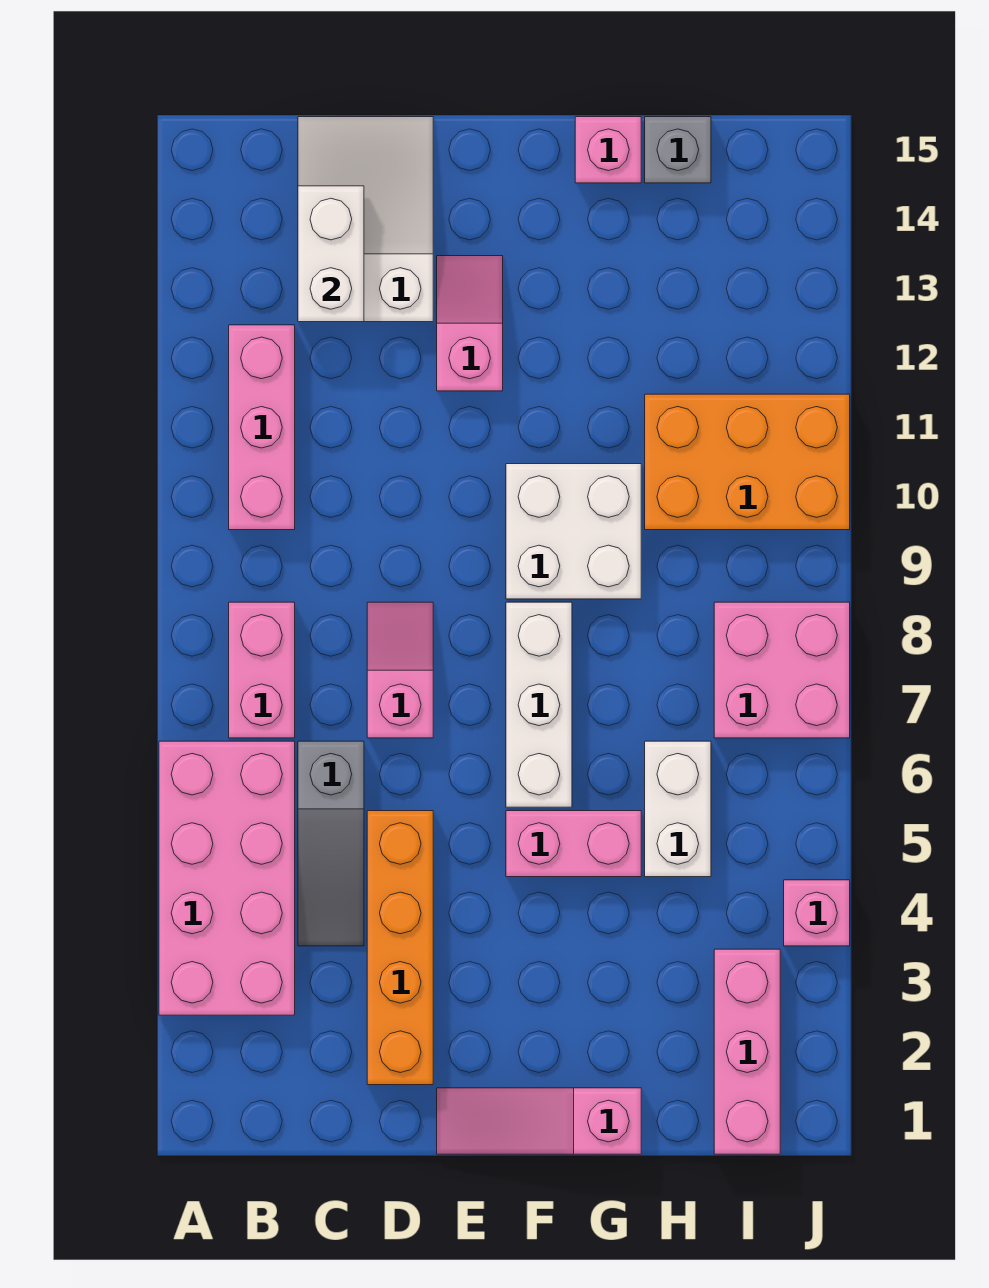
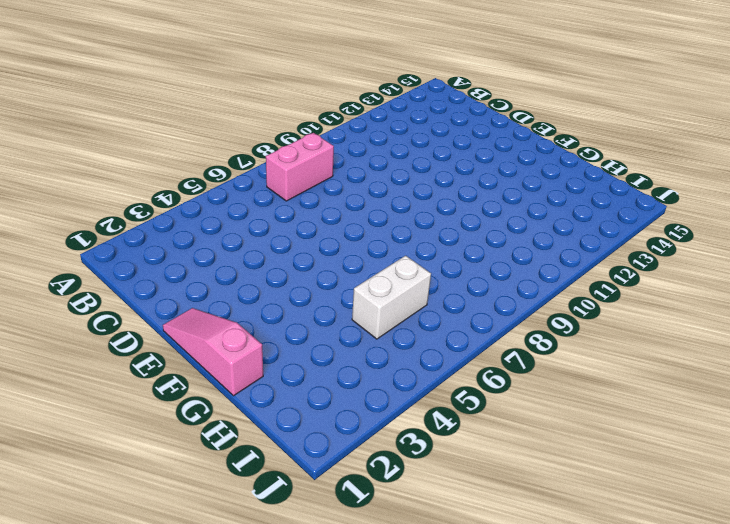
none -> pink brick A3:B6 level 1
none -> pink brick B10:B12 level 1
none -> grey slope C4:C6 level 1 top 6

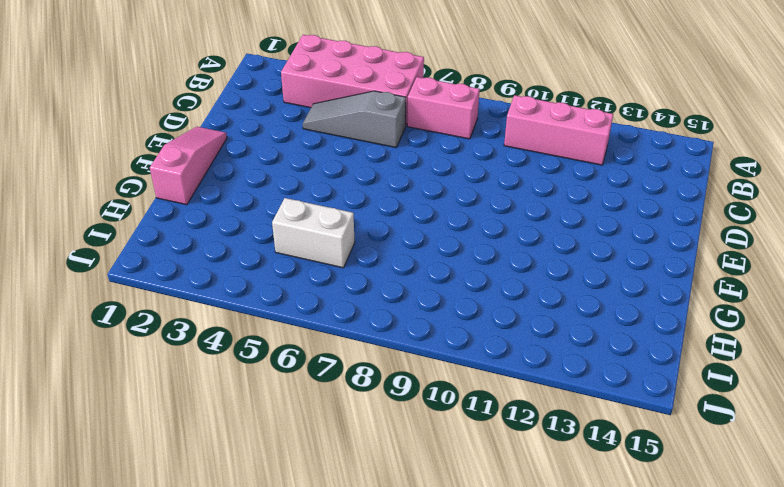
none -> white slope C13:D15 level 1 top 13
none -> orange brick D2:D5 level 1
none -> pink slope D7:D8 level 1 top 7

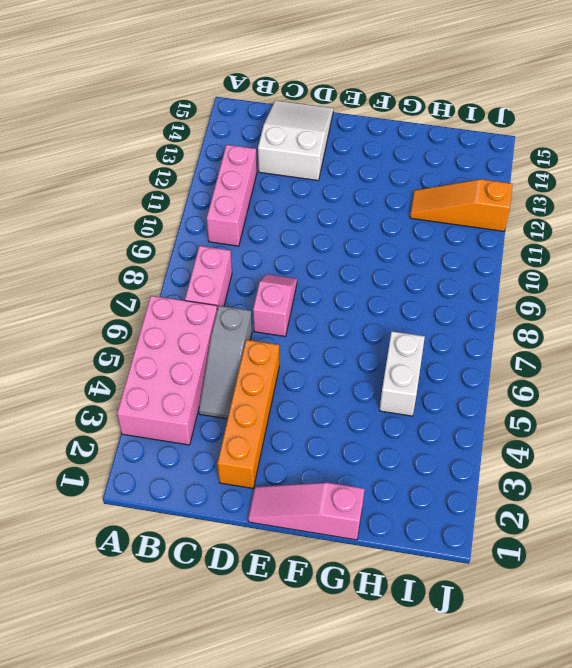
orange slope H12:J12 level 1 top J -> none
none -> pink slope E12:E13 level 1 top 12
none -> pink brick F5:G5 level 1
none -> white brick F6:F8 level 1

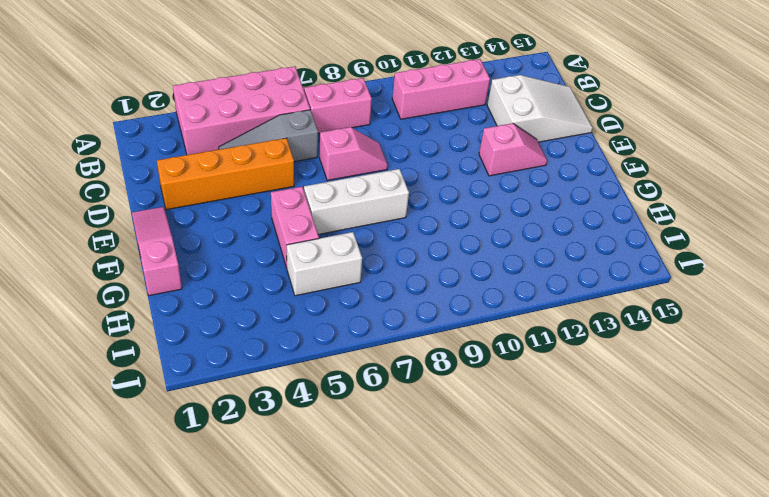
none -> white brick F9:G10 level 1
none -> pink brick G15 level 1
none -> orange brick H10:J11 level 1

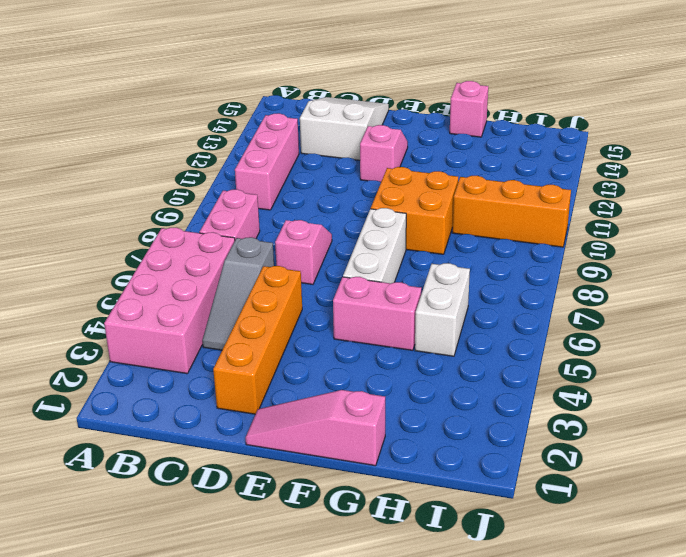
orange brick F9:G10 level 1 -> white brick F9:G10 level 1
orange brick H10:J10 level 1 -> orange brick H10:J11 level 1
none -> grey brick H15 level 1
none -> pink brick I1:I3 level 1
none -> pink brick I7:J8 level 1

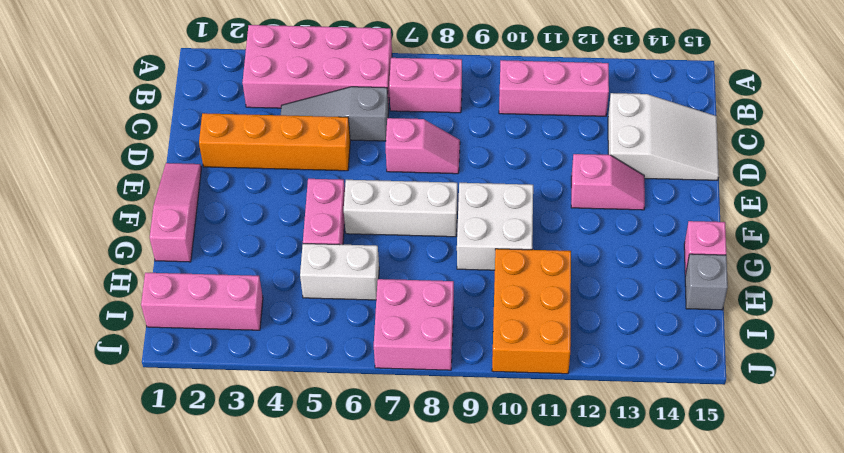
none -> pink brick J4 level 1
none -> white brick C13:C14 level 2

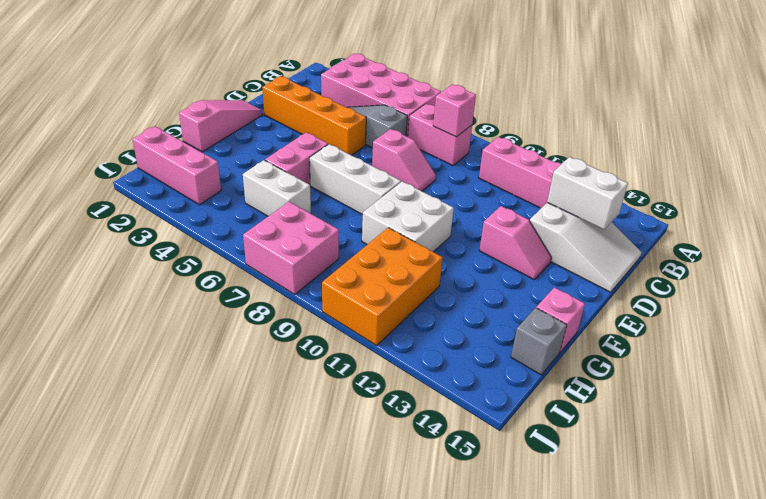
pink brick B8 level 2 -> pink brick J4 level 1

